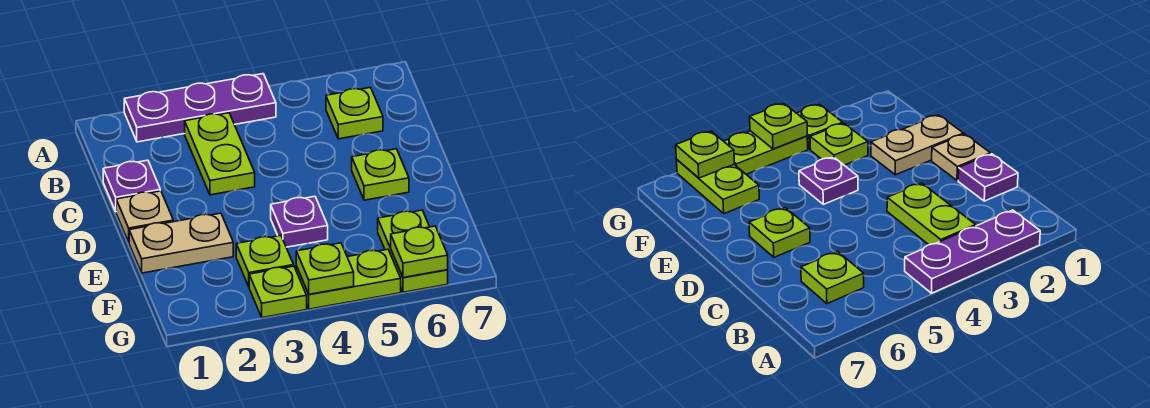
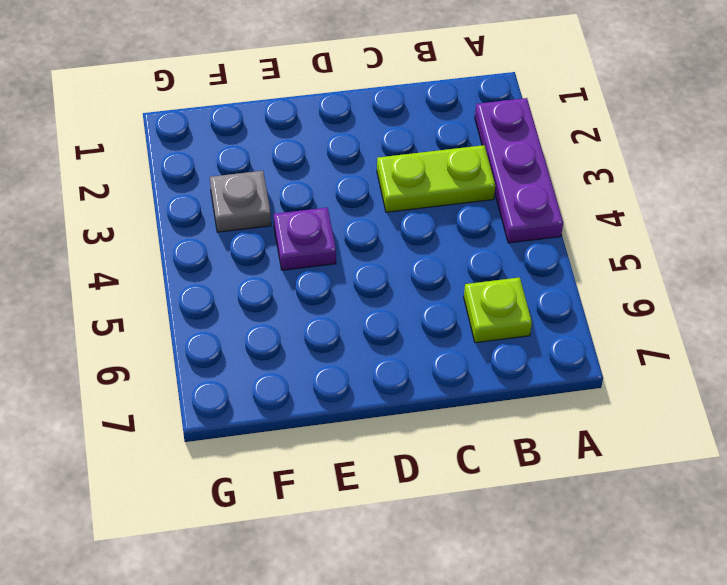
grey plate F3 level 1 -> lime plate F3 level 1
none -> purple plate C1 level 1
none -> tan plate D1 level 1
none -> lime plate D6 level 1

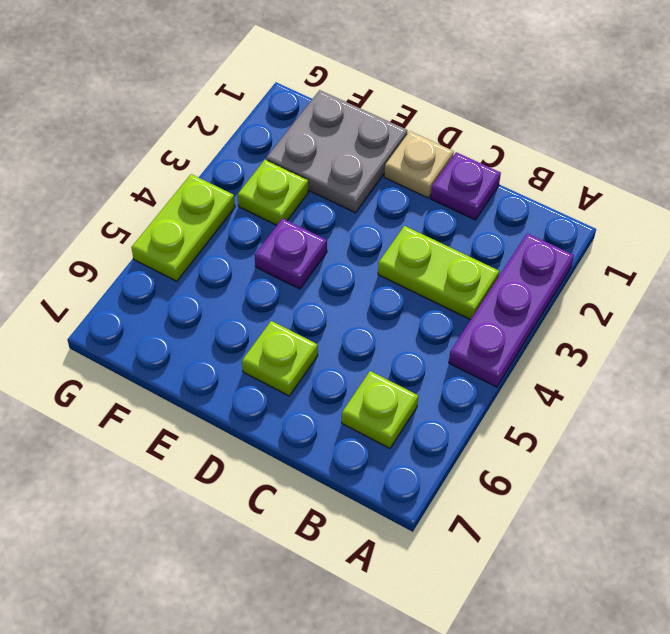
grey plate E1:F2 level 1 -> tan plate E1:E2 level 1
none -> lime plate F6:G6 level 1
none -> lime plate G3 level 1
none -> lime plate G4 level 2

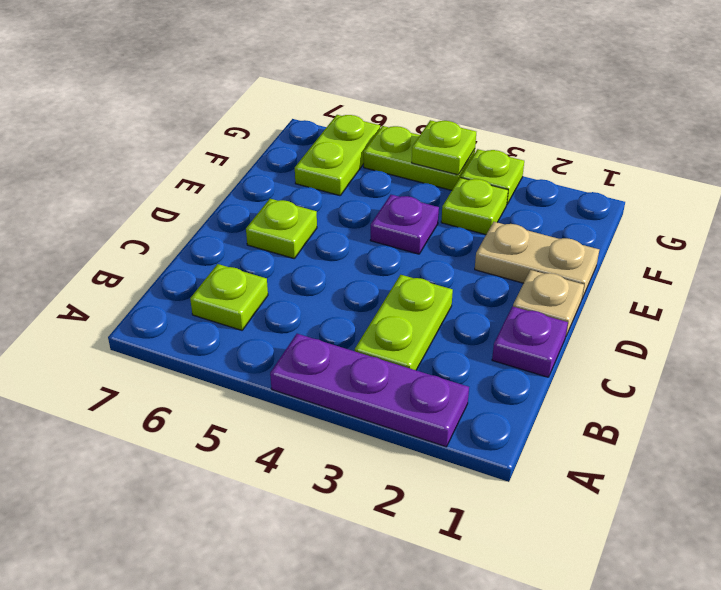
none -> lime plate G6 level 2

